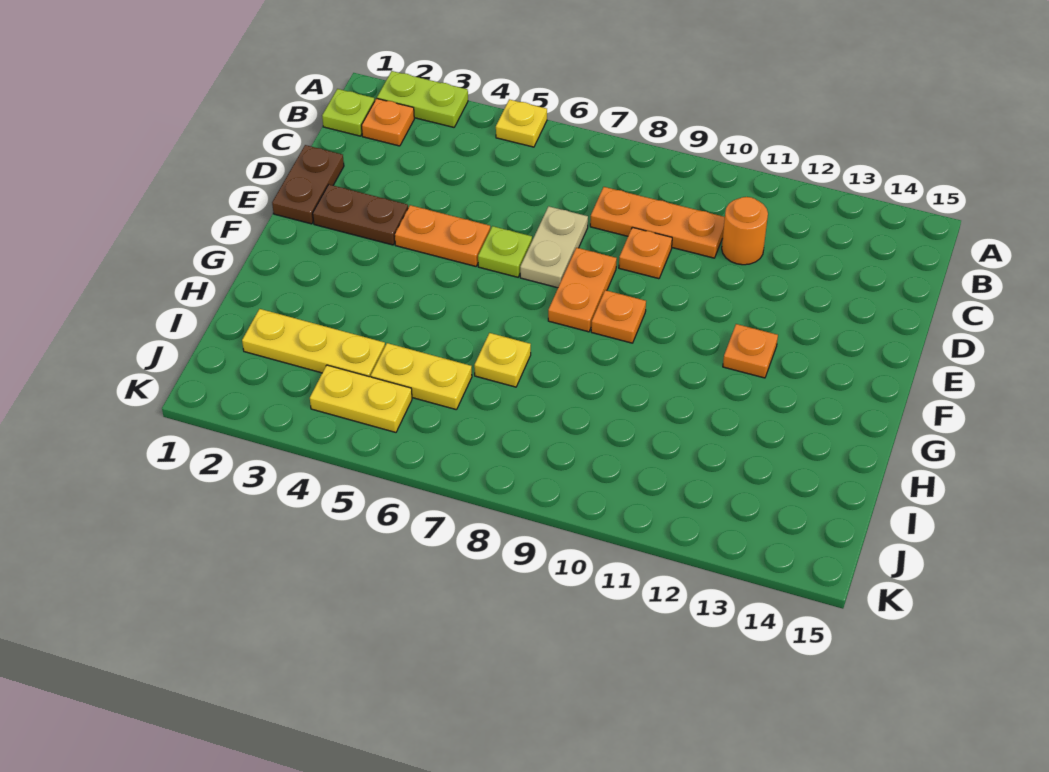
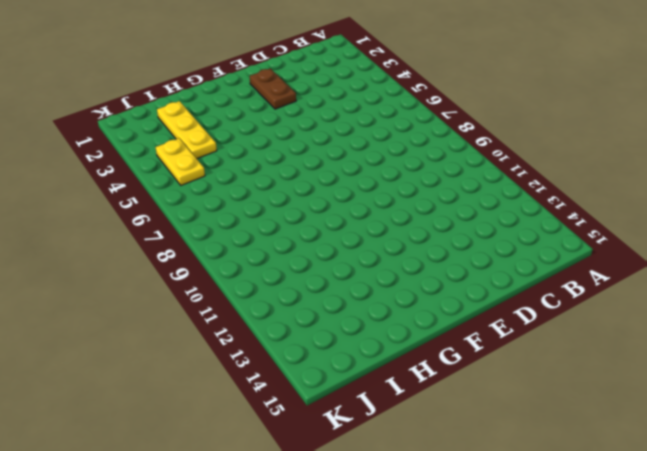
none -> lime plate A2:A3 level 1
none -> yellow plate A5 level 1
none -> lime plate B1 level 1

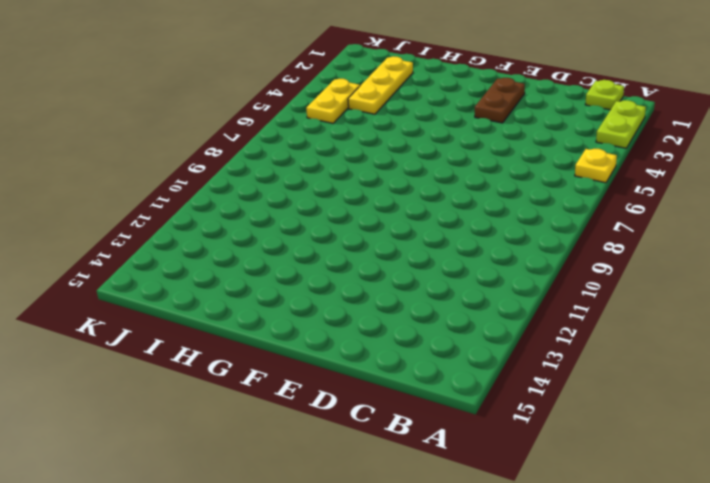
none -> orange plate B2 level 1
none -> orange plate C8:C10 level 1
none -> orange round brick C11 level 1

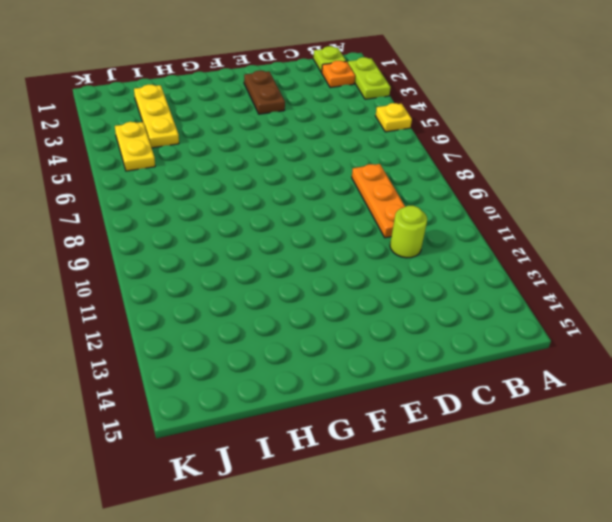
lime round brick C11 level 1 -> orange round brick C11 level 1
none -> brown plate D1:E1 level 1
none -> tan plate D7:E7 level 1
none -> orange plate D9 level 1

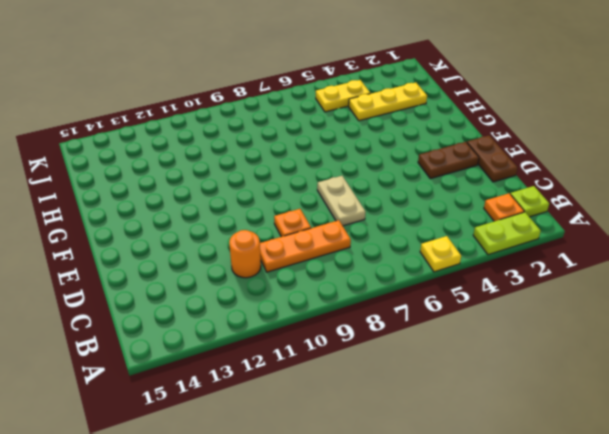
none -> orange plate E4:E5 level 1
none -> lime plate E6 level 1
none -> orange plate E8:F8 level 1

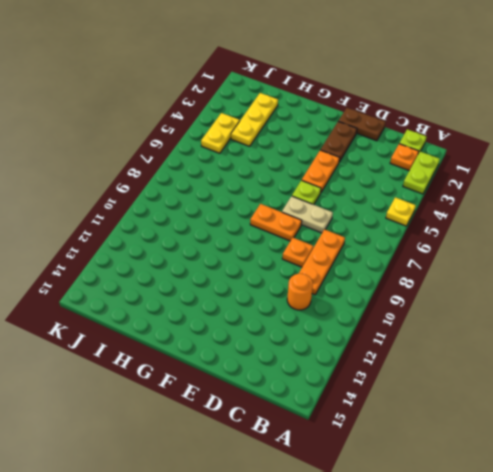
none -> orange plate F9 level 1
none -> orange plate F12 level 1
none -> yellow plate H7 level 1

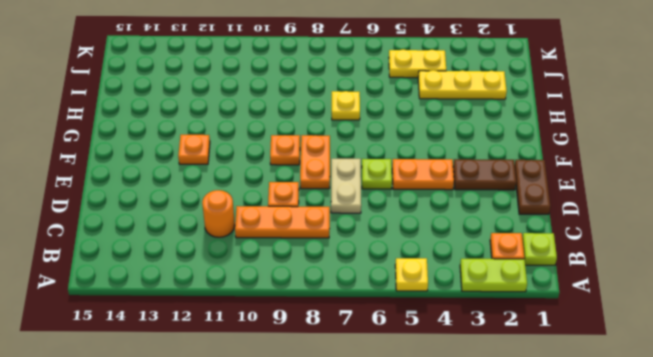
none -> yellow plate I5:I6 level 1

